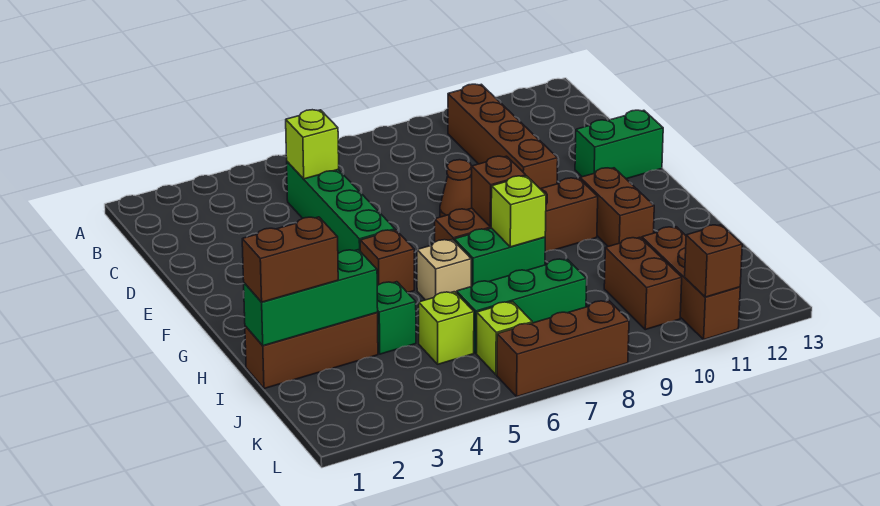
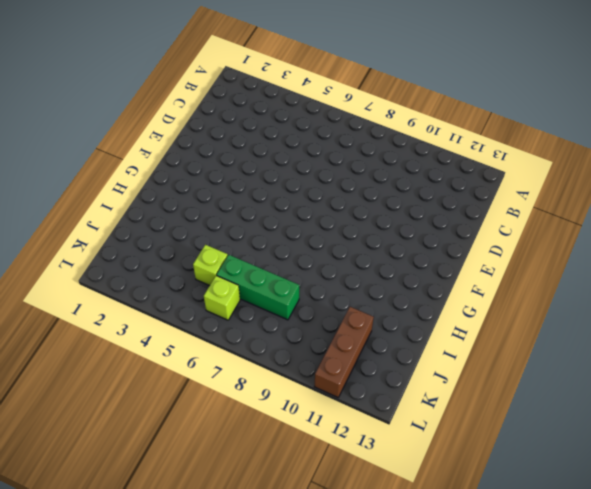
none -> brown brick B10:E10 level 1
none -> green brick C5:F5 level 1
none -> brown cone E8 level 1

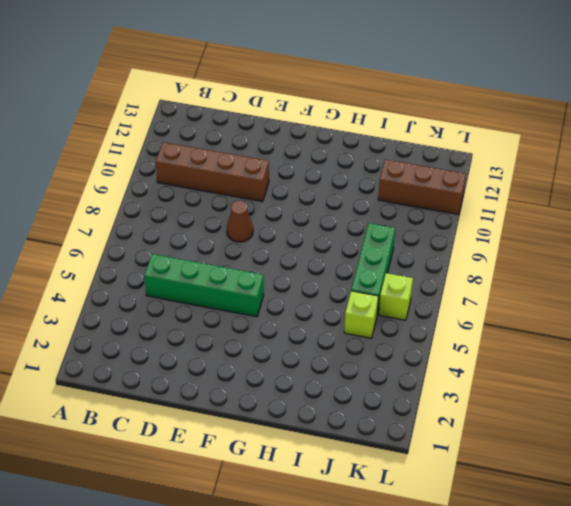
none -> green brick E12:E13 level 1
none -> brown brick G5 level 1
none -> brown brick G7:G10 level 1

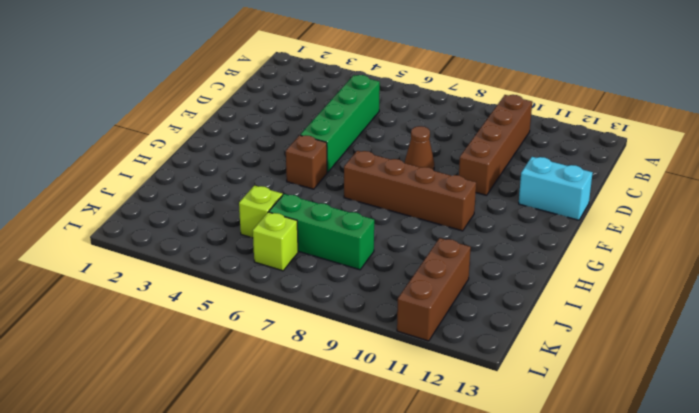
cyan brick E12:E13 level 1 -> green brick E12:E13 level 1
none -> brown brick G11:H11 level 1
none -> tan brick H6 level 1
none -> green brick H7:H8 level 1

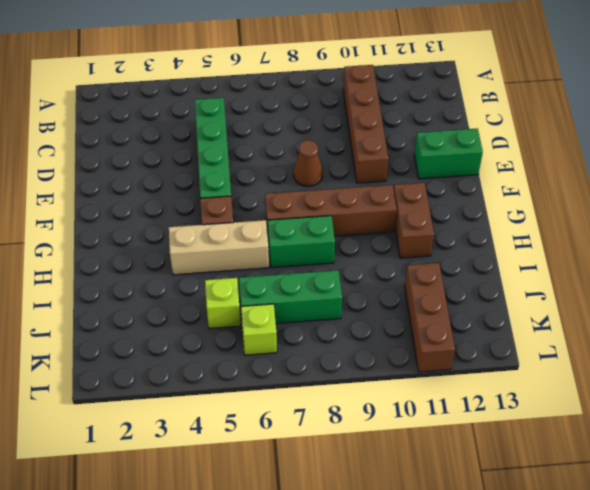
tan brick H4:H6 level 1 -> tan brick H6 level 1
none -> brown brick I1:I3 level 1
none -> green brick I4 level 1
none -> brown brick J10:K10 level 1

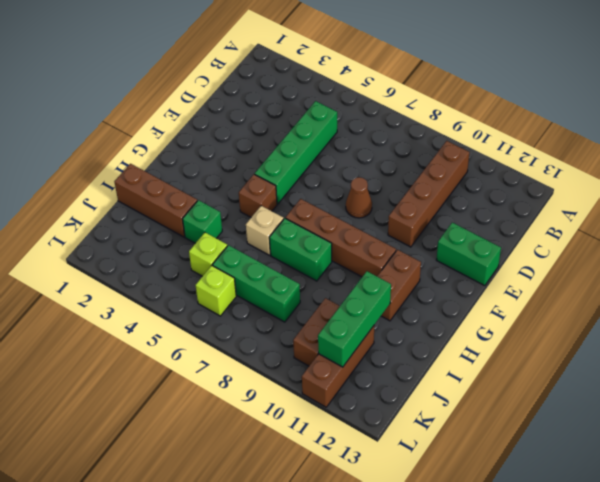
green brick I11:K11 level 2 -> green brick I1:I3 level 2
none -> brown brick L6:L8 level 1
none -> lime brick C5 level 2
none -> brown brick G8 level 2

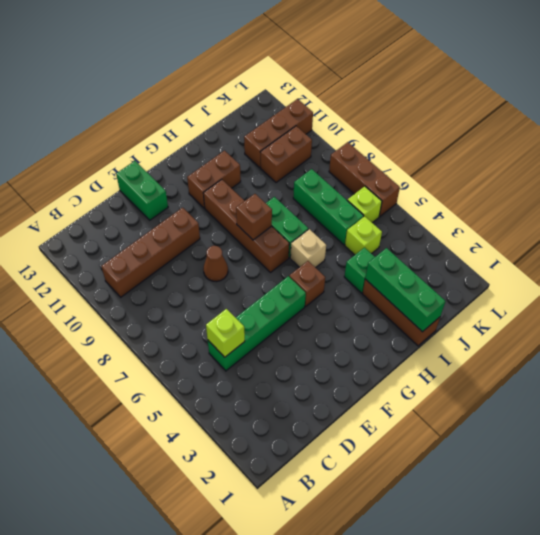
none -> lime brick H8 level 2
none -> brown brick L11 level 2
none -> brown brick I1:I2 level 3

